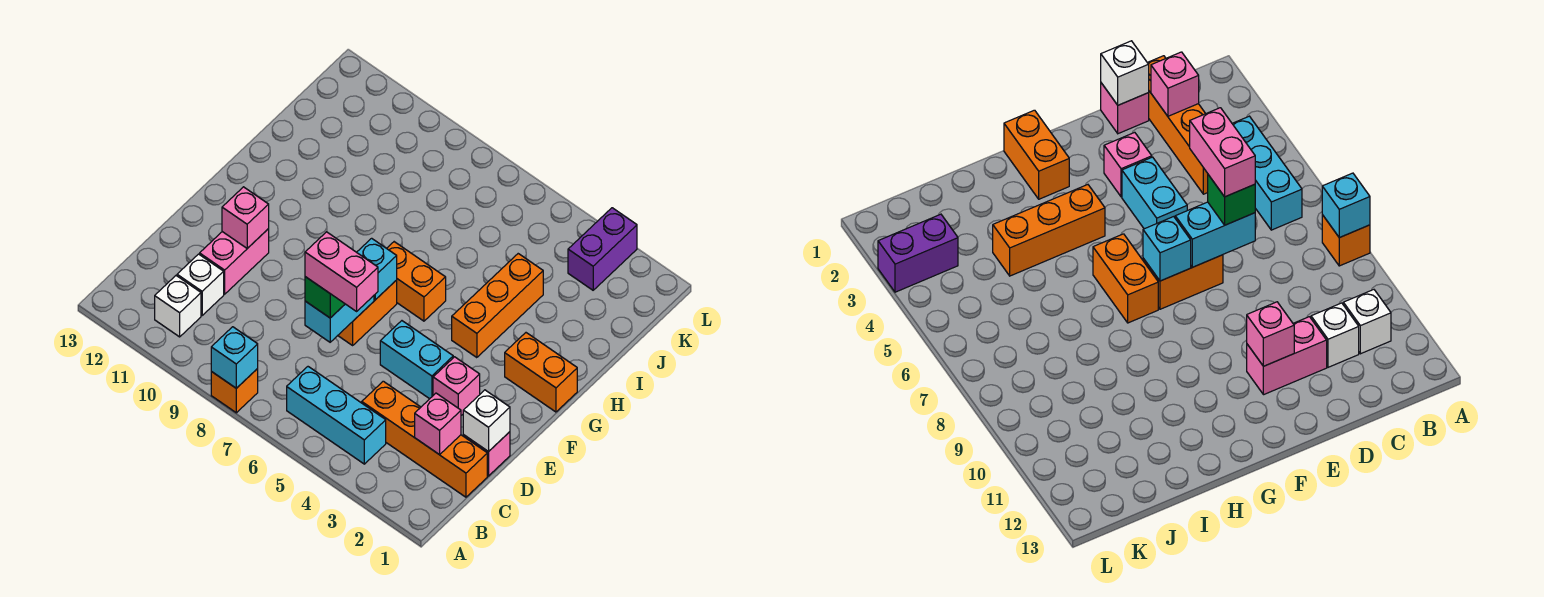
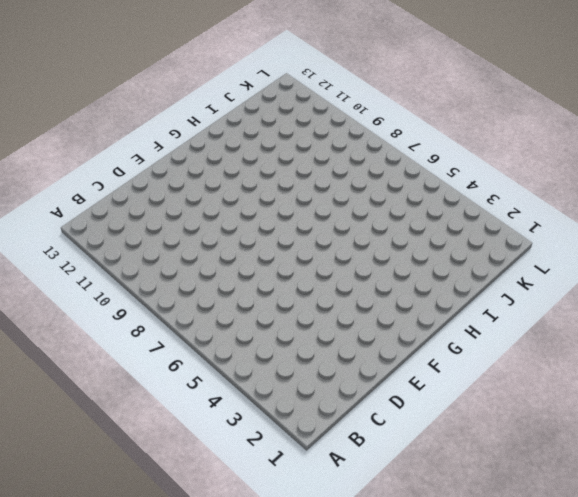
none -> orange brick A8 level 1
none -> cyan brick B4:B6 level 1
none -> white brick B11 level 1

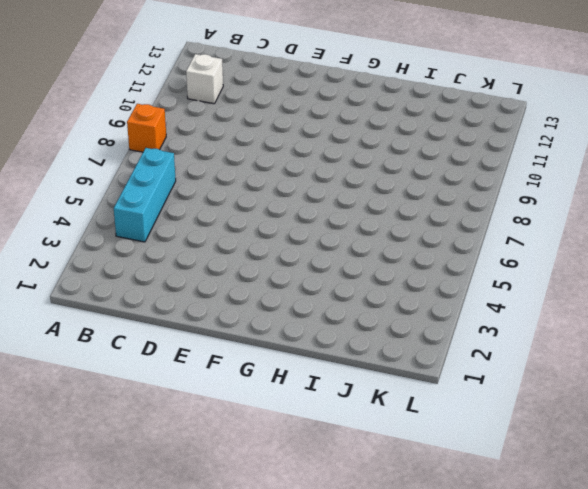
none -> orange brick C1:C4 level 1
none -> white brick C11 level 1
none -> pink brick D1 level 1

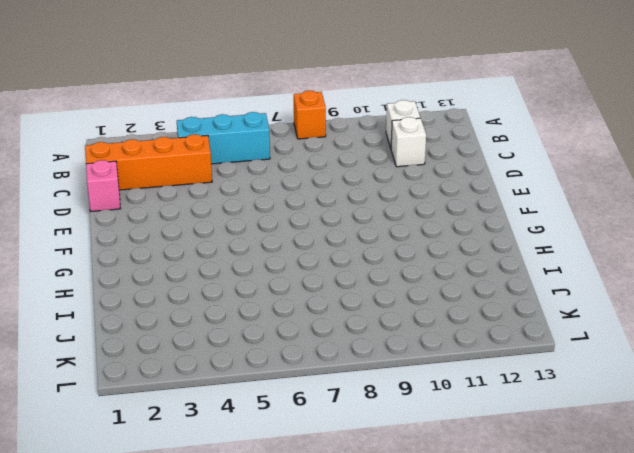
none -> pink brick D11:E11 level 1
none -> pink brick E3 level 1
none -> cyan brick E4:E5 level 1

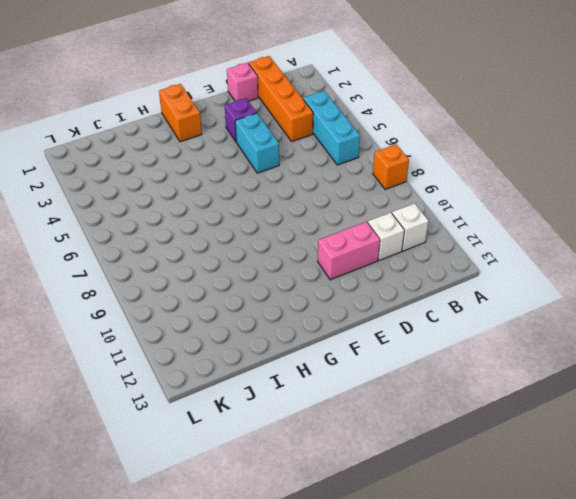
purple brick E3 level 1 -> pink brick E3 level 1
none -> orange brick E7:F7 level 1
none -> orange brick G4:I4 level 1
none -> orange brick G6:G7 level 1

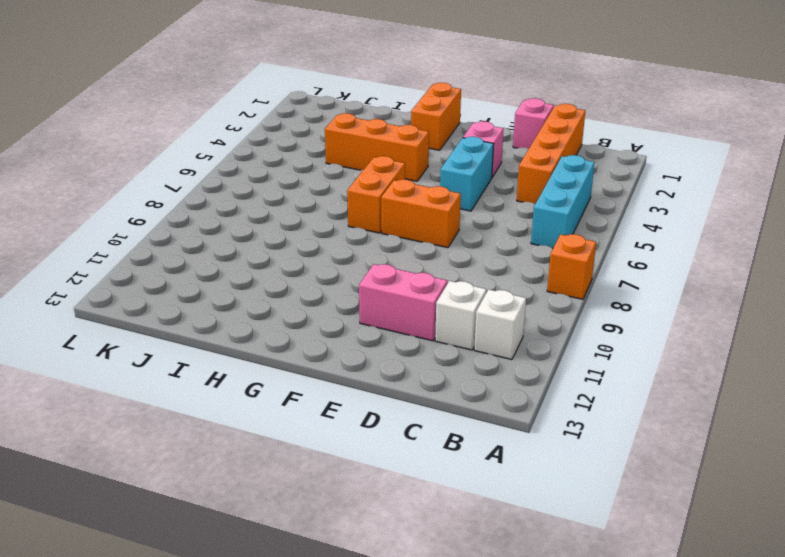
none -> purple brick K3:L3 level 1
none -> cyan brick A8 level 2
none -> pink brick C2 level 2

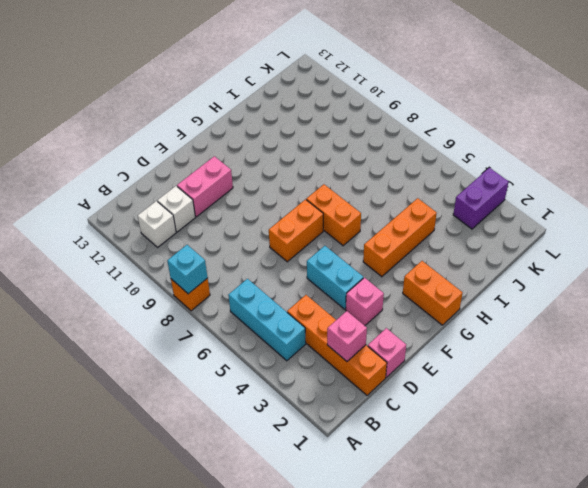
none -> white brick D1 level 2
none -> cyan brick D7:E7 level 2
none -> pink brick E11 level 2

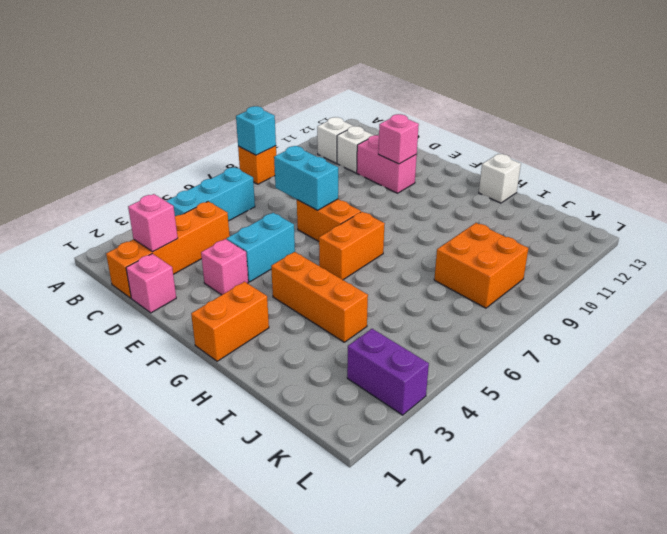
white brick H13 level 1 -> white brick D1 level 2
orange brick J8:K9 level 1 -> none
none -> cyan brick F7 level 2
none -> green brick D7 level 3
none -> pink brick D6:D7 level 4

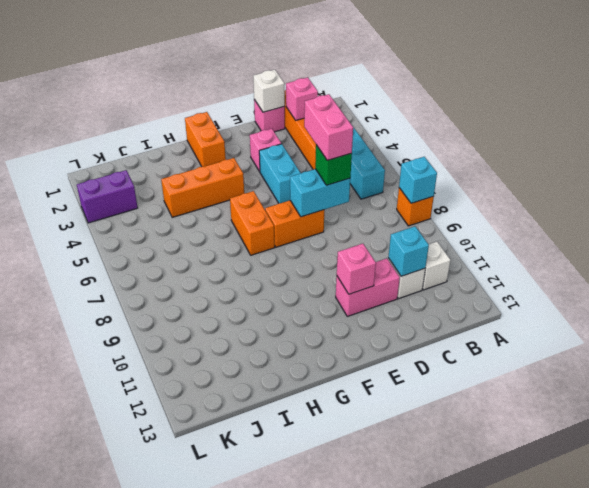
cyan brick C11 level 2 -> cyan brick F7 level 2

